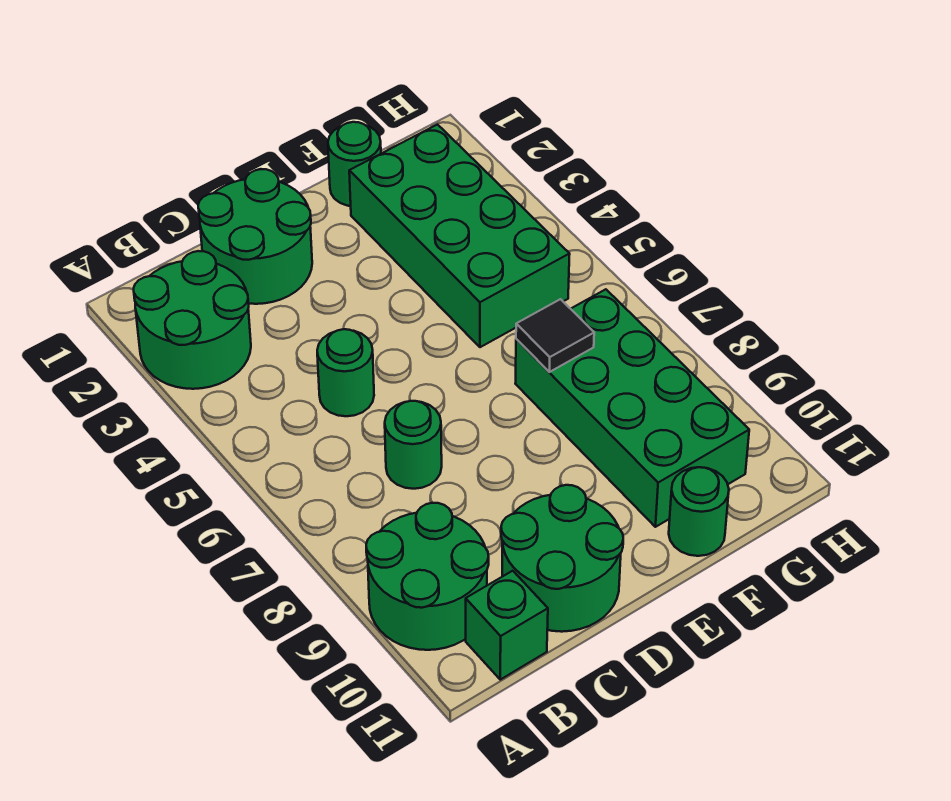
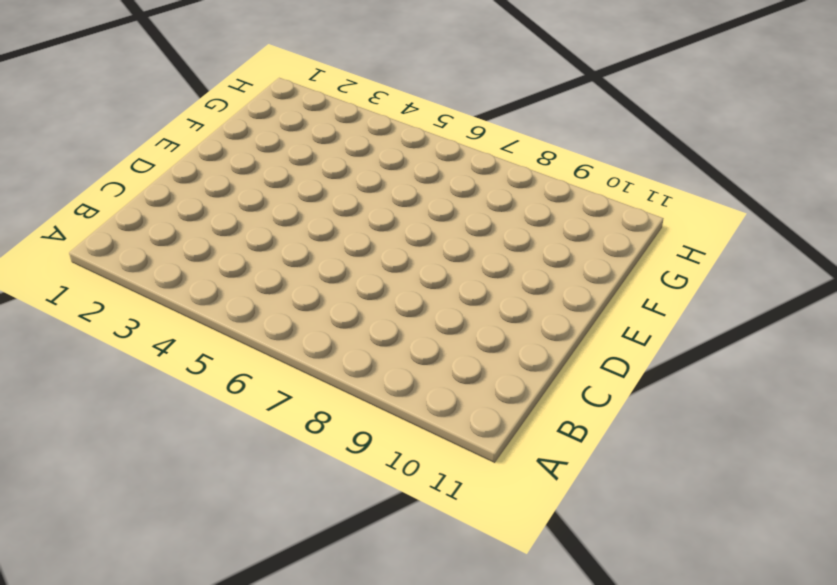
none -> green round brick A2:B3 level 1
none -> green round brick A9:B10 level 1
none -> green brick B11 level 1

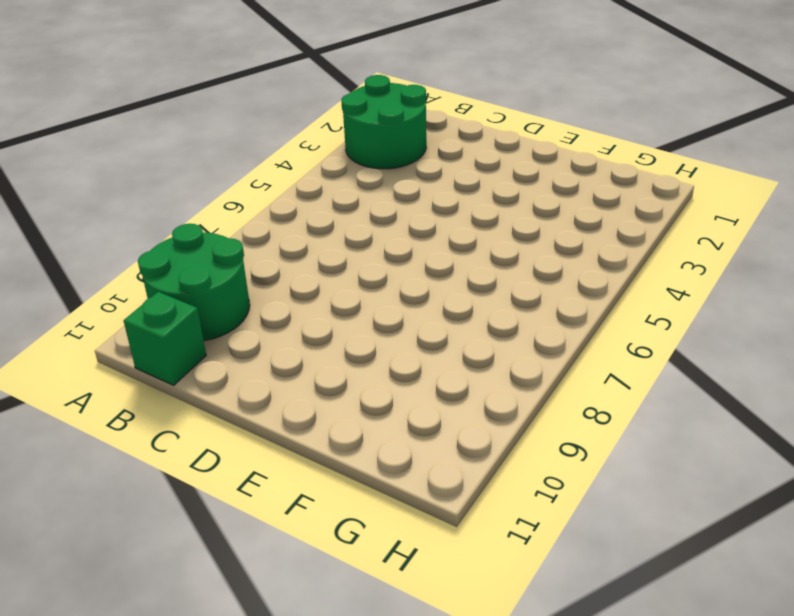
none -> green round brick C1:D2 level 1
none -> green round brick C5 level 1
none -> green round brick C7 level 1

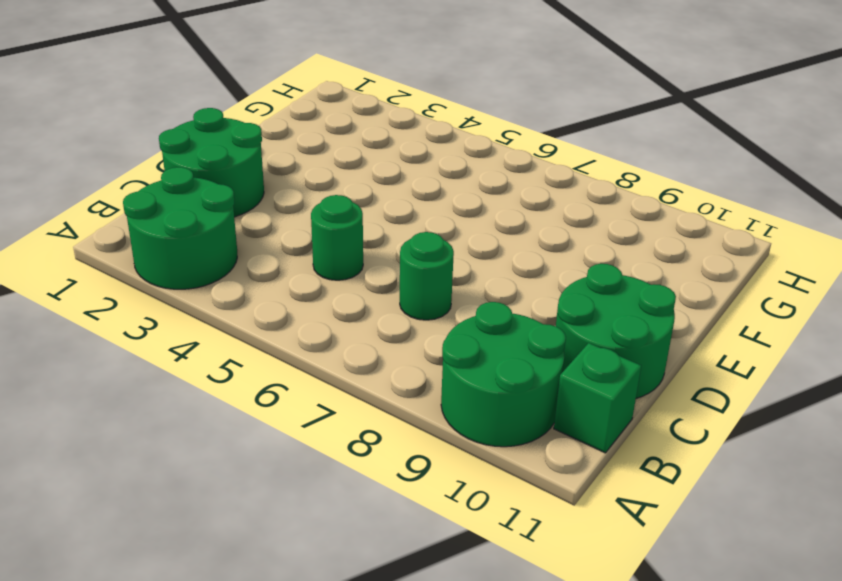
none -> green round brick F1 level 1
none -> green brick F2:G5 level 1
none -> green brick F7:G10 level 1

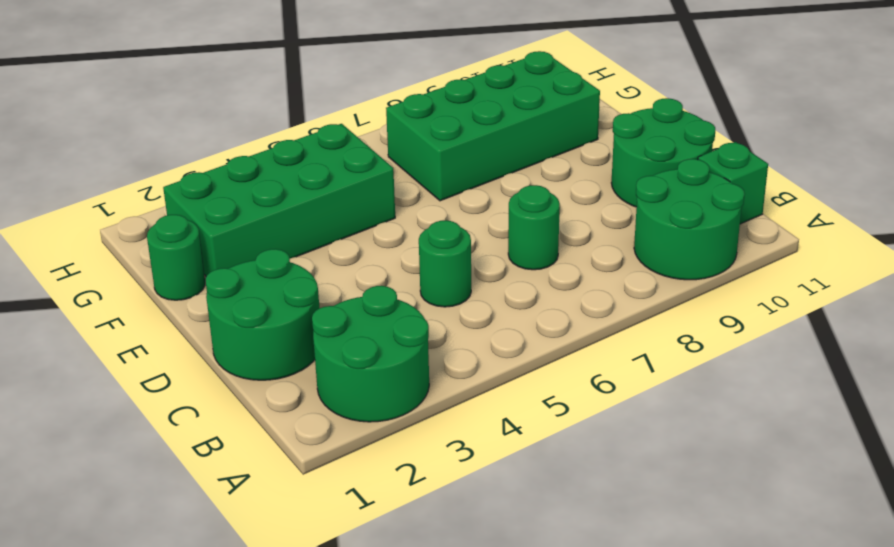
none -> green round brick F11 level 1
none -> black tile F7 level 2

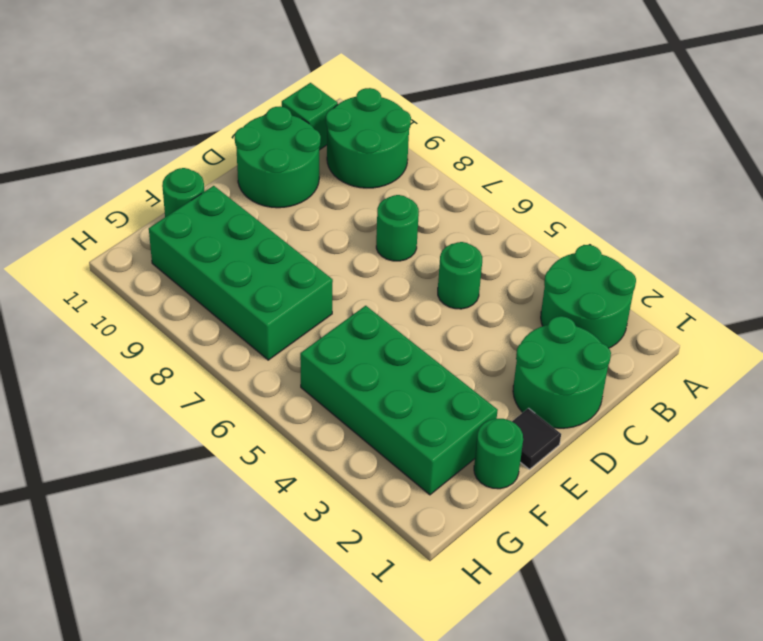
black tile E1 level 1 -> black tile F7 level 2

